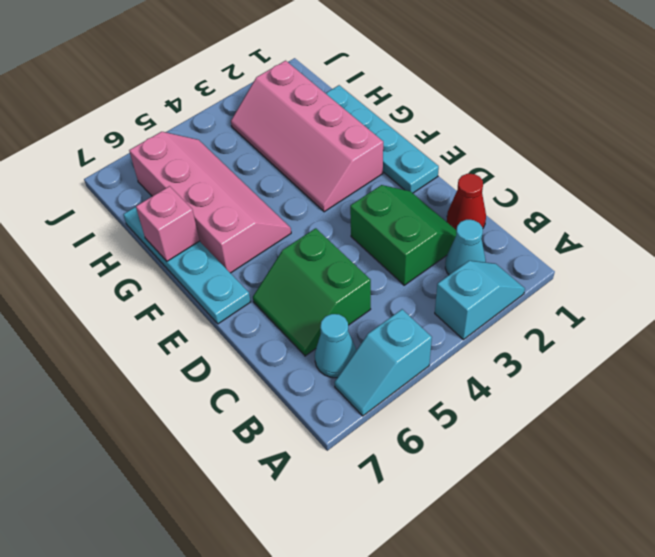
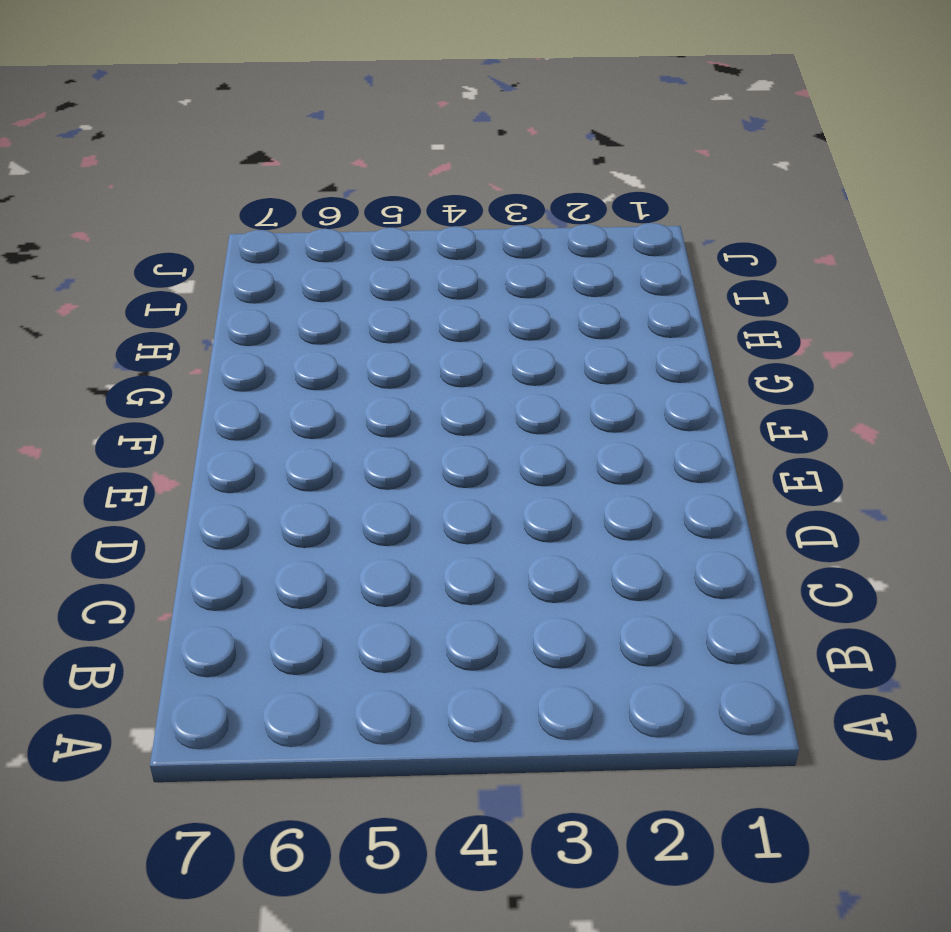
none -> cyan slope A2:A3 level 1 top 3
none -> cyan slope A5:A6 level 1 top 5
none -> cyan cone B2 level 1

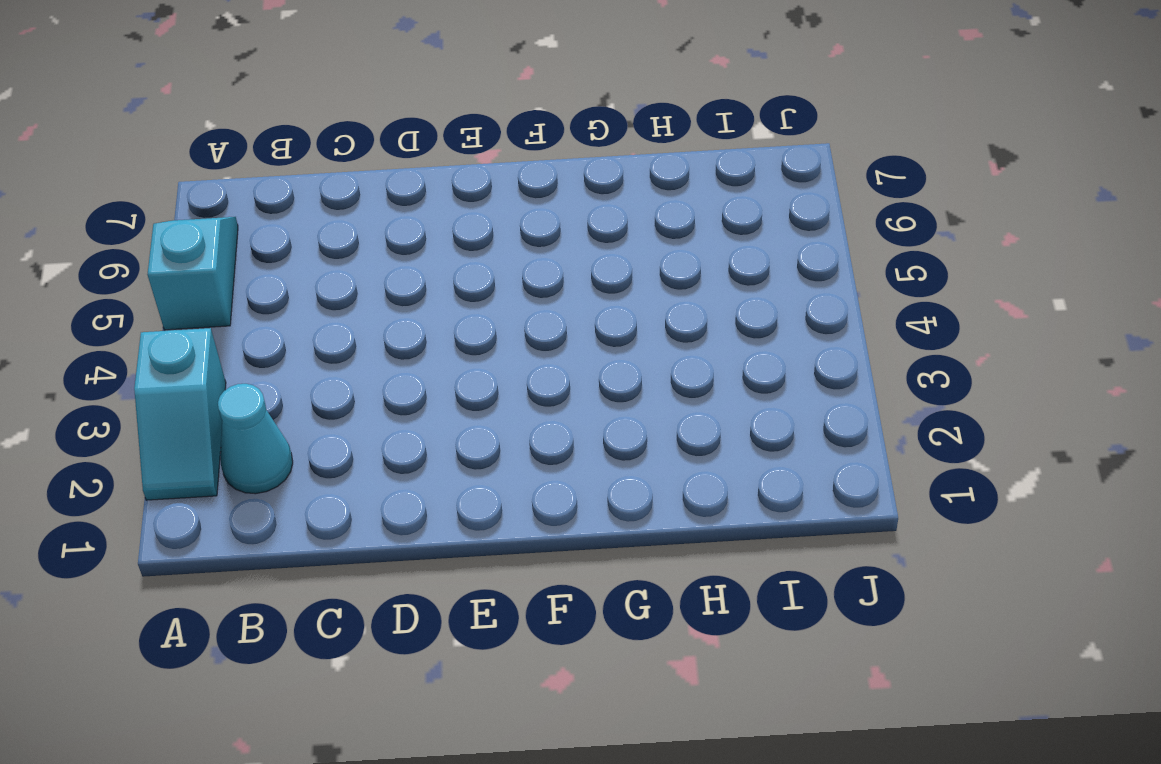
none -> cyan cone B6 level 1
none -> red cone C1 level 1
none -> green slope C2:D3 level 1 top 3

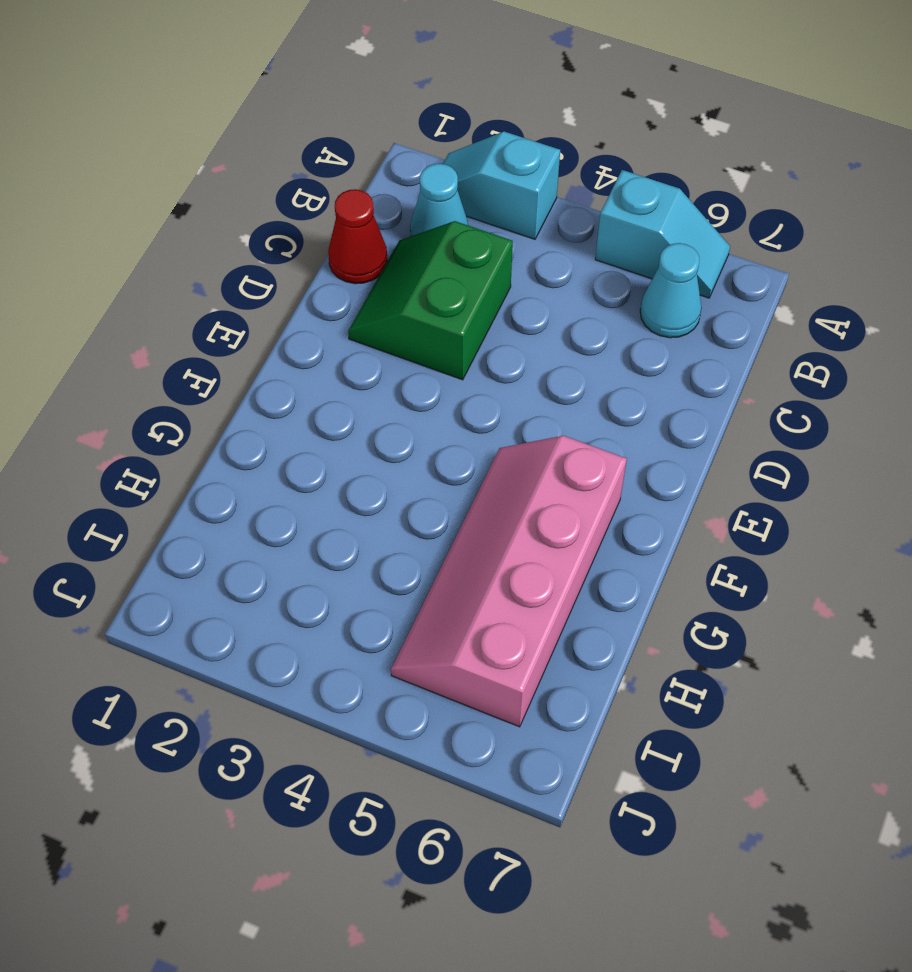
none -> green slope C5:D6 level 1 top 5
none -> cyan plate E1:H1 level 1
none -> cyan plate E7:H7 level 1

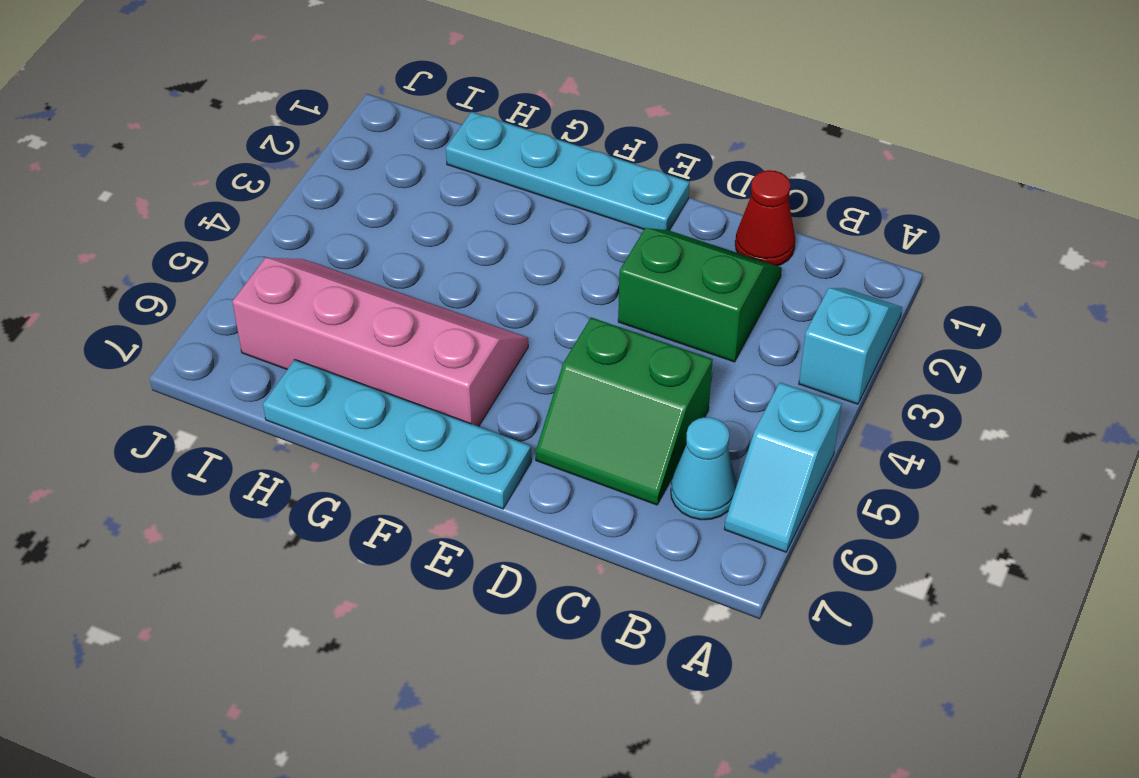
none -> cyan cone B2 level 1
none -> pink slope F2:I3 level 1 top 2
none -> pink brick G7 level 2

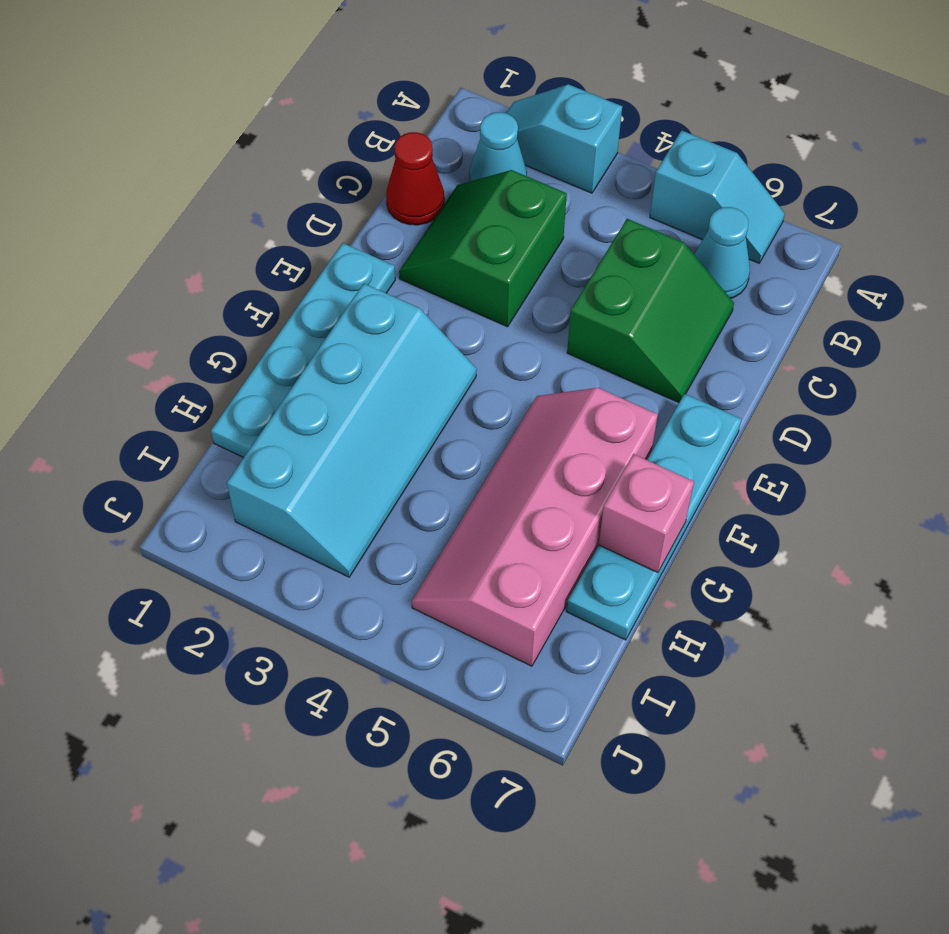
cyan slope F2:I3 level 1 top 2 -> pink slope F2:I3 level 1 top 2

